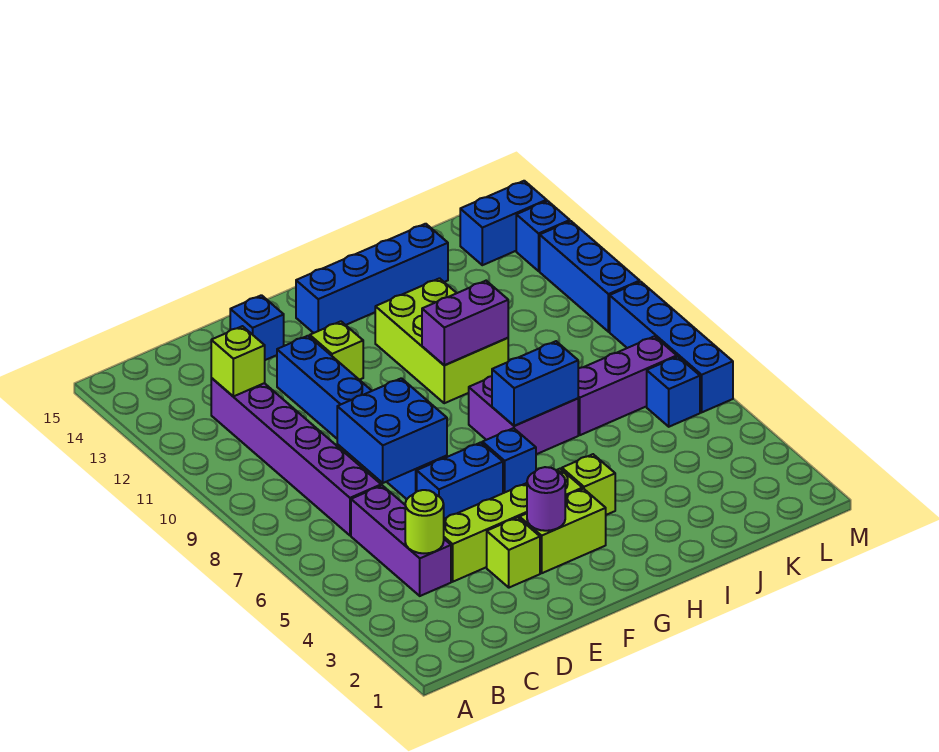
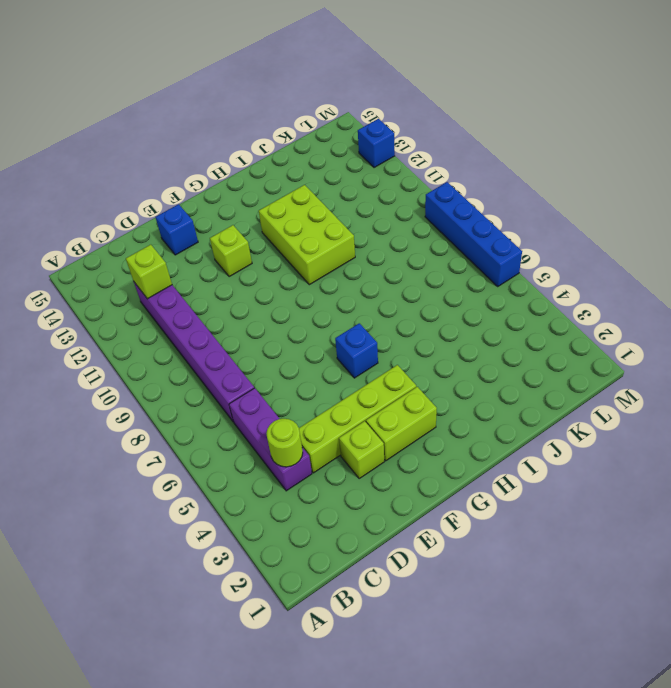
none -> blue brick E6:F6 level 1
none -> blue brick E7:E12 level 1
none -> blue brick G14:J14 level 1

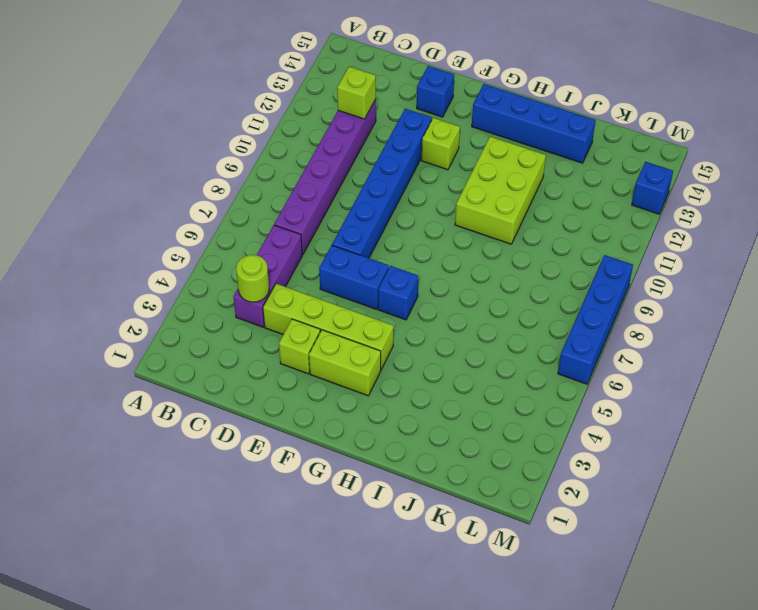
none -> lime brick H4 level 1
none -> purple brick H7:I8 level 1
none -> purple brick J7:L7 level 1

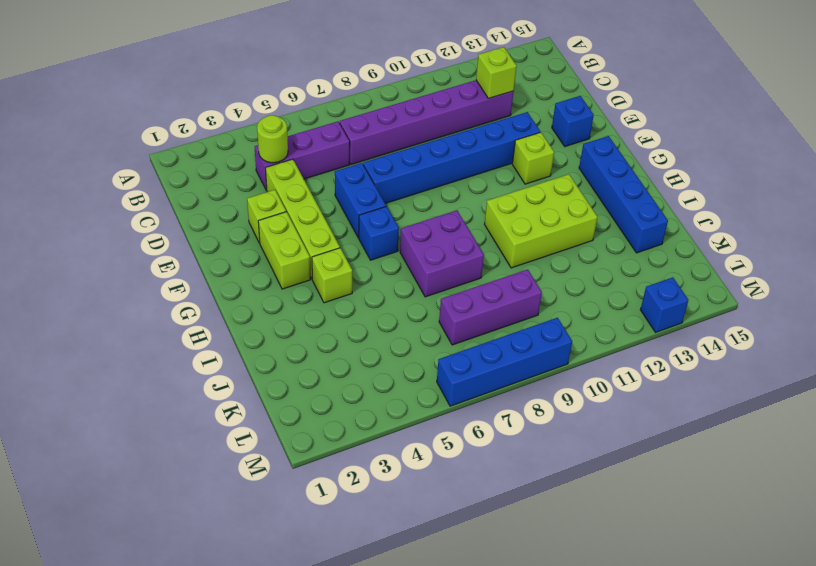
purple brick K7:K9 level 1 -> purple brick J7:L7 level 1
none -> blue brick L6 level 1
none -> blue brick L14:M14 level 1
none -> blue brick M10:M12 level 1

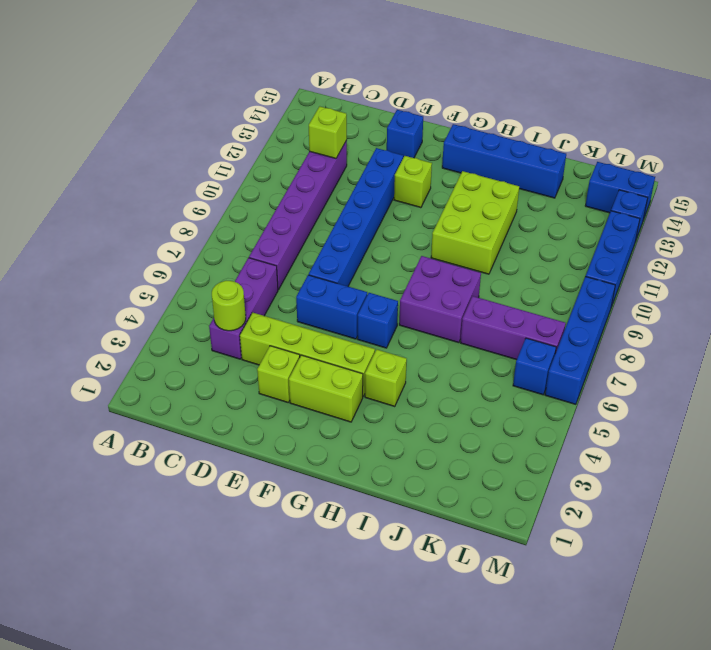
none -> blue brick D7:E8 level 2
none -> purple round brick F3 level 2
none -> blue brick H7:I7 level 2

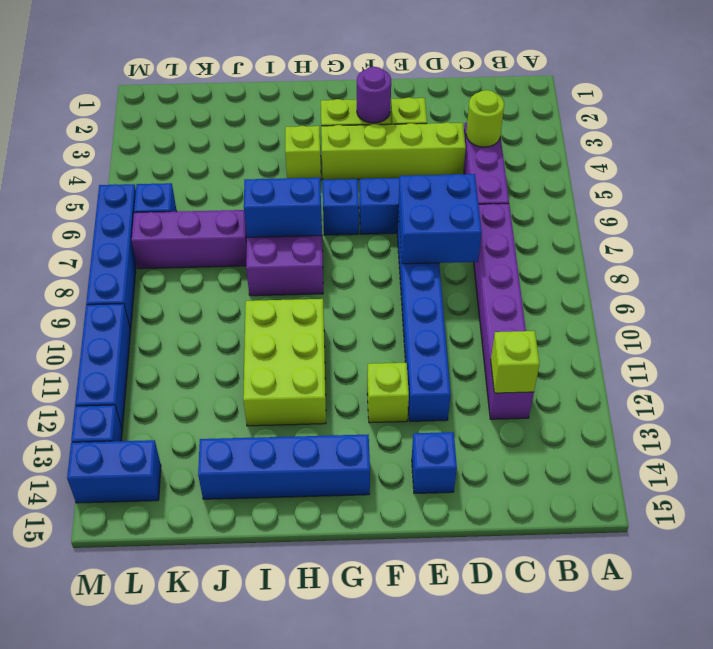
none -> purple brick H10:I10 level 2

